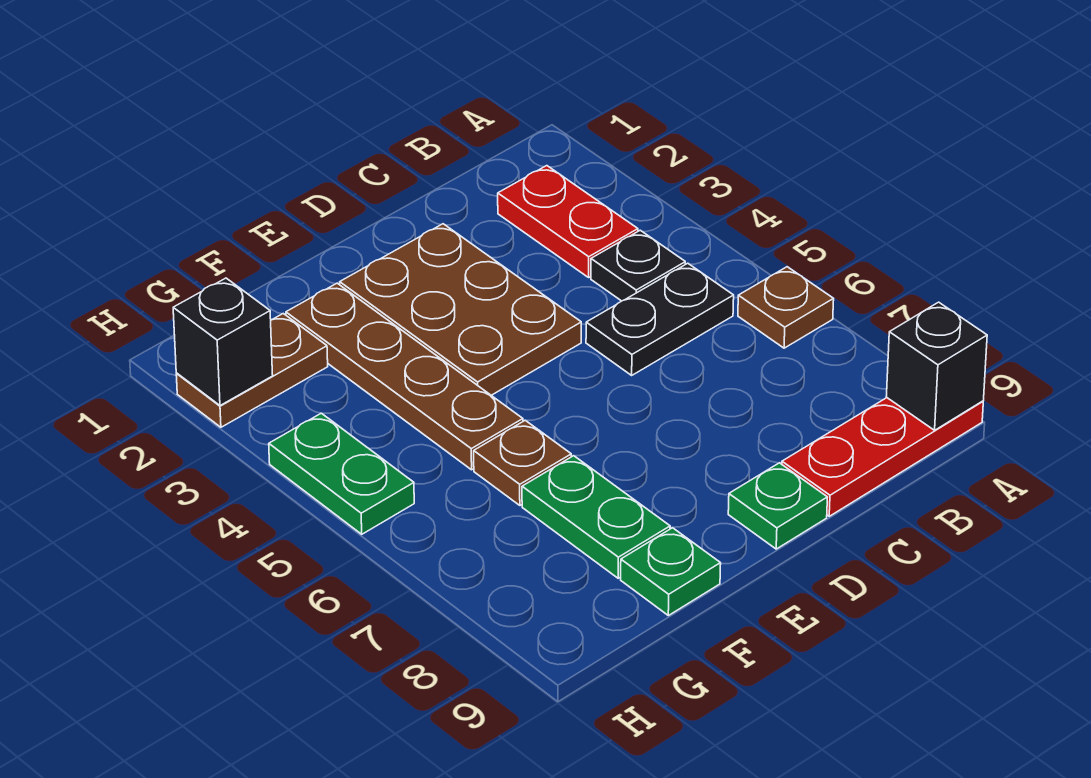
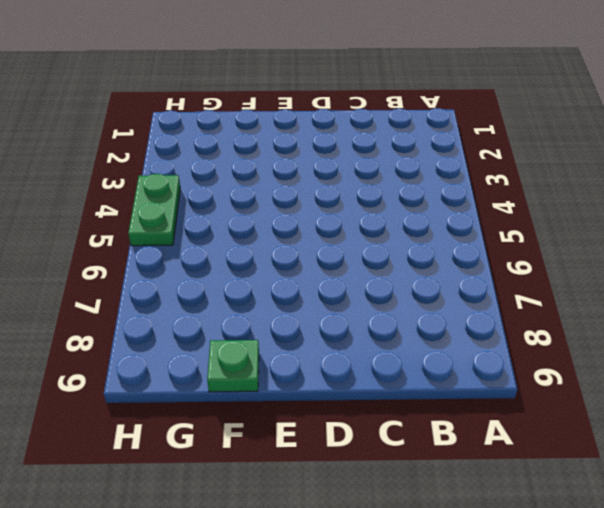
none -> brown plate A6 level 1
none -> red plate A9:C9 level 1
none -> red plate B2:B3 level 1

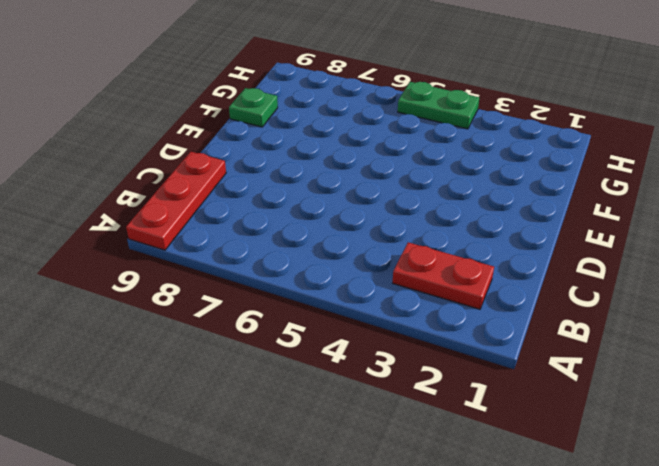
none -> brown plate A6 level 1
none -> black plate B4 level 1
none -> black plate B5:C5 level 1

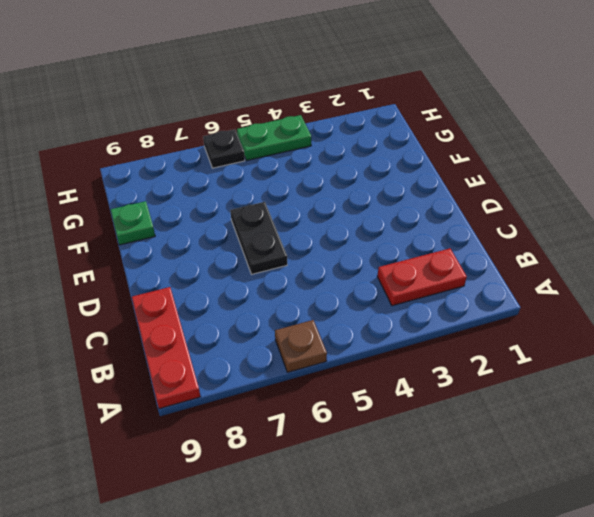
black plate D6:E6 level 1 -> black plate B5:C5 level 1
black plate H6 level 1 -> black plate B4 level 1
none -> brown plate D2:E4 level 1
none -> green plate D9 level 1
none -> brown plate F2:F5 level 1

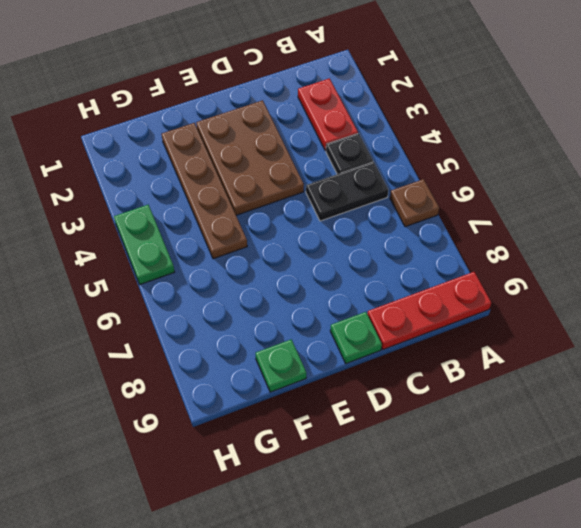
none -> brown plate F6 level 1
none -> green plate F7:F8 level 1
none -> brown plate G2:H2 level 1

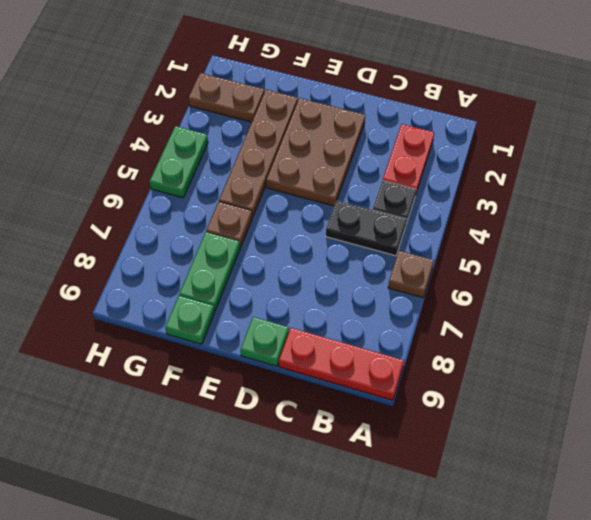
none -> black brick A9 level 2
none -> black brick H2 level 2

